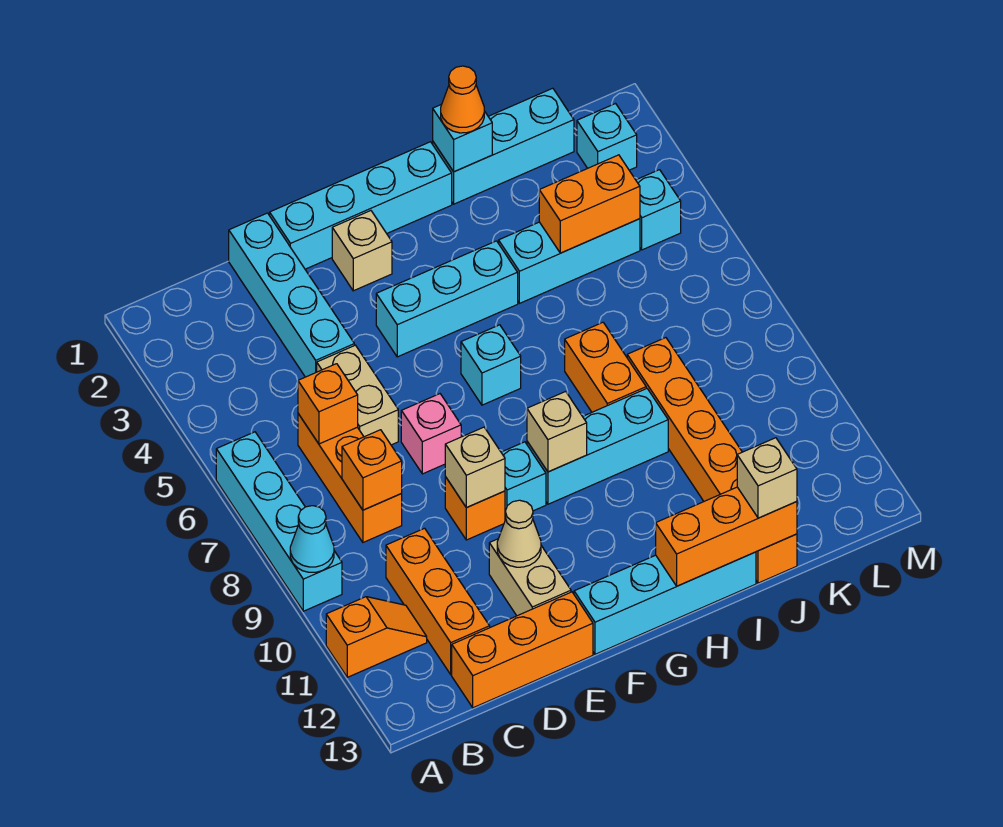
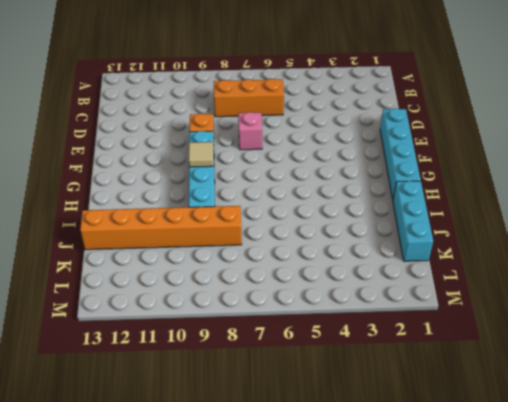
tan tile G9 level 2 -> tan brick G9 level 2
none -> cyan brick A6:A9 level 1
none -> orange slope A11:B11 level 1 top A
none -> orange brick C10:C12 level 1
none -> orange brick C13:E13 level 1

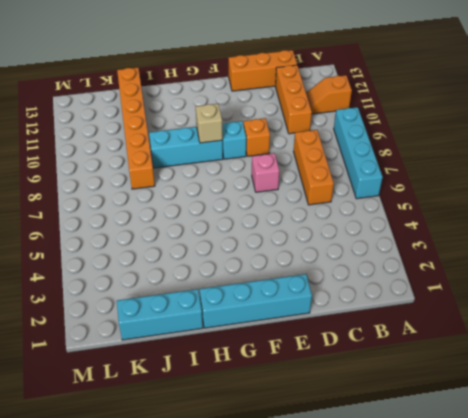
none -> cyan brick D1:D4 level 1
none -> tan brick D5:D6 level 1
none -> tan brick E11:E12 level 1
none -> tan brick F2 level 1

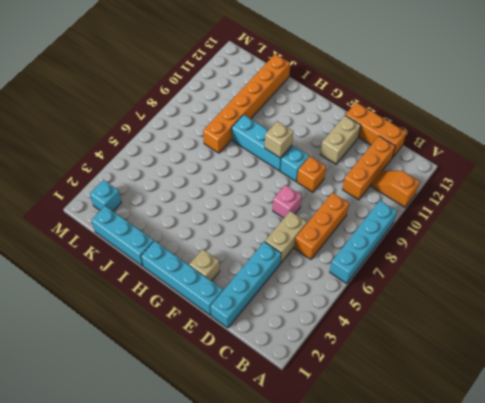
none -> cyan brick F4:H4 level 1
none -> cyan brick F13:I13 level 1
none -> cyan brick G6 level 1
none -> cyan brick I4:K4 level 1

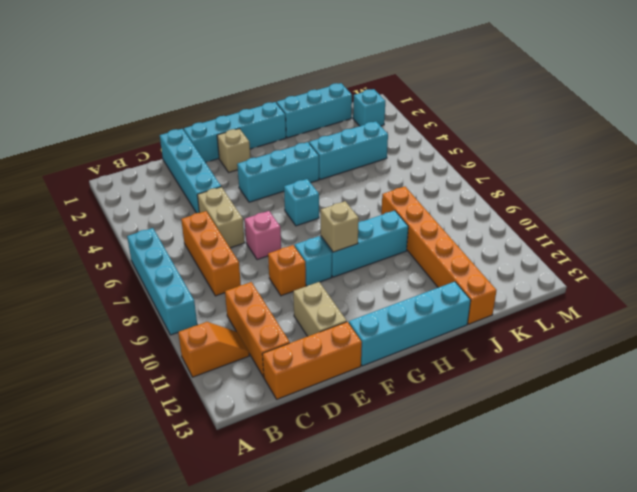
none -> orange brick I7:I8 level 1
none -> cyan brick L4 level 1
none -> cyan cone A9 level 2
none -> orange brick C6 level 2

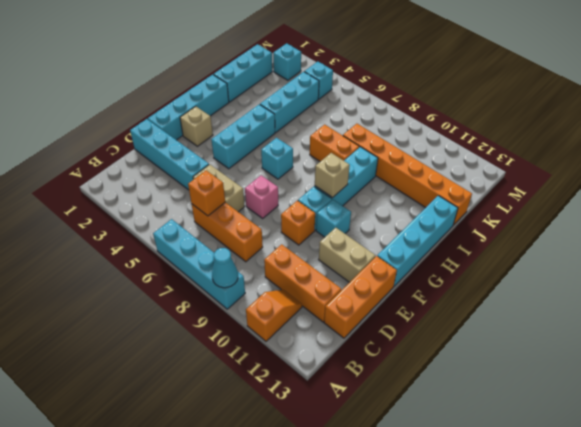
cyan brick F10 level 1 -> cyan brick I1 level 2
none -> orange brick C8 level 2
none -> tan brick E9 level 2
none -> tan cone E11 level 2
none -> orange brick H13:J13 level 2

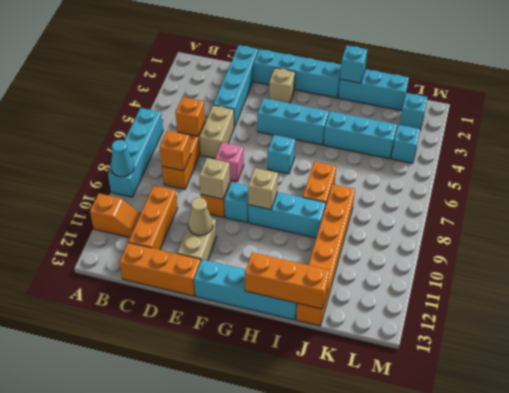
none -> orange brick J4:K4 level 2
none -> orange cone I1 level 3
none -> tan brick J13 level 3

